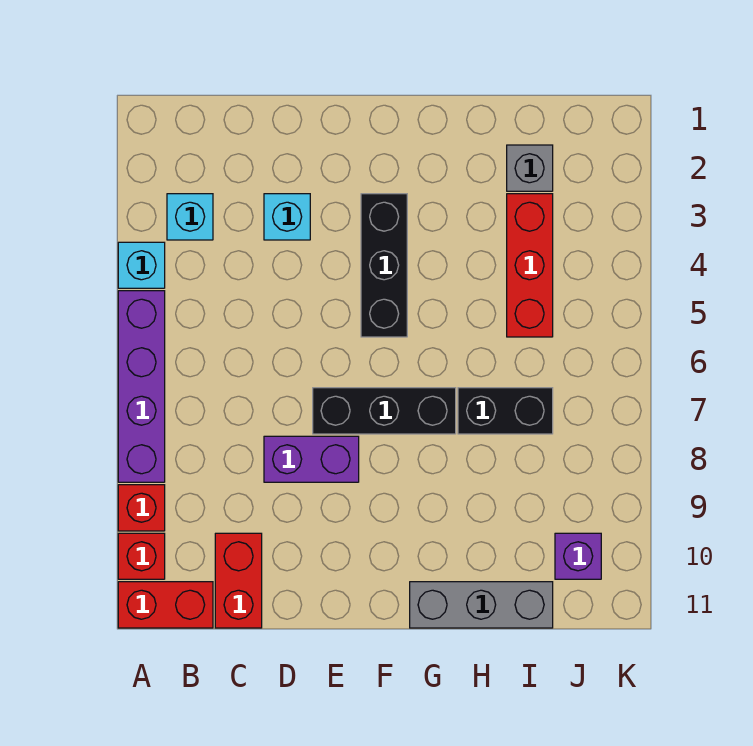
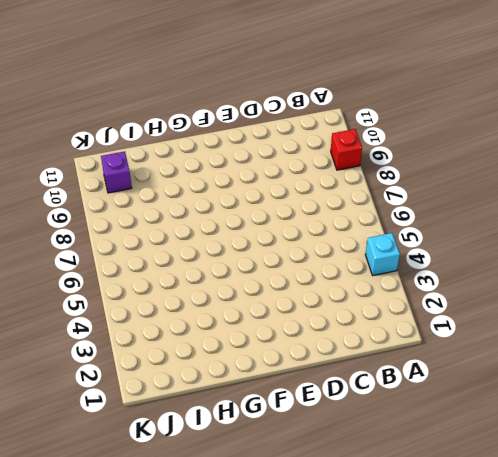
none -> purple brick A5:A8 level 1
none -> red brick A10 level 1
none -> red brick A11:B11 level 1

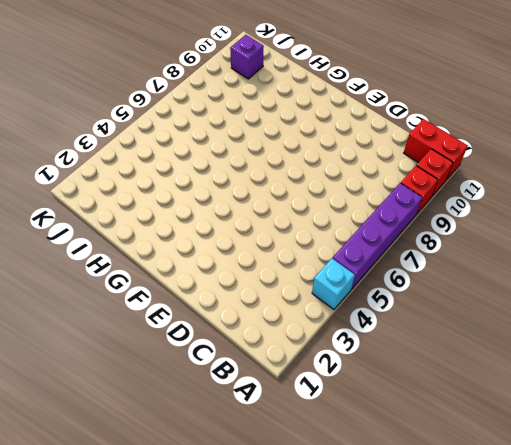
none -> cyan brick B3 level 1
none -> red brick C10:C11 level 1
none -> cyan brick D3 level 1

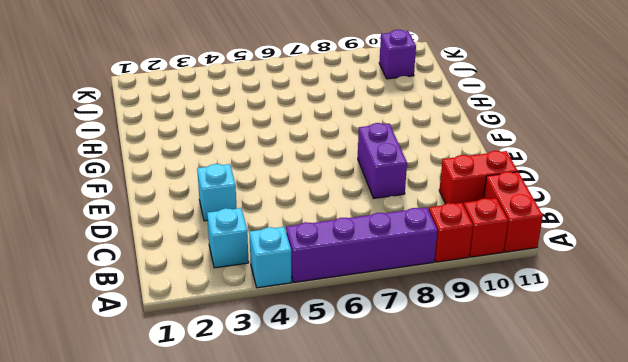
none -> black brick E7:G7 level 1
none -> black brick F3:F5 level 1
none -> grey brick G11:I11 level 1

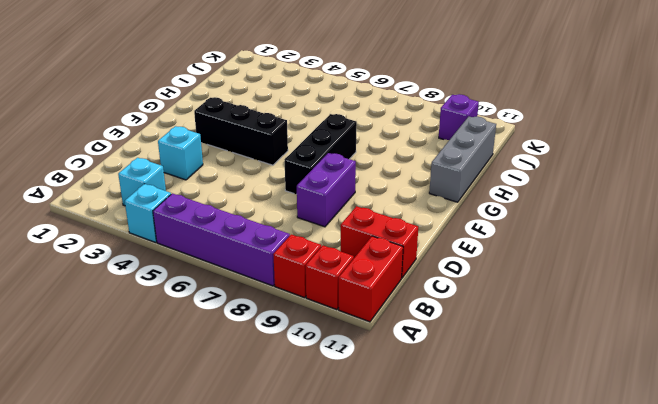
none -> black brick H7:I7 level 1
none -> grey brick I2 level 1
none -> red brick I3:I5 level 1

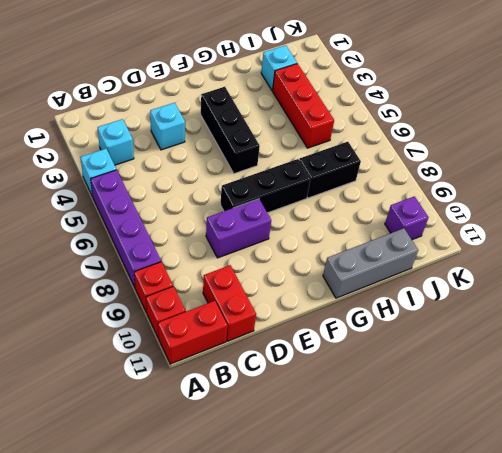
cyan brick I2 level 1 -> grey brick I2 level 1

